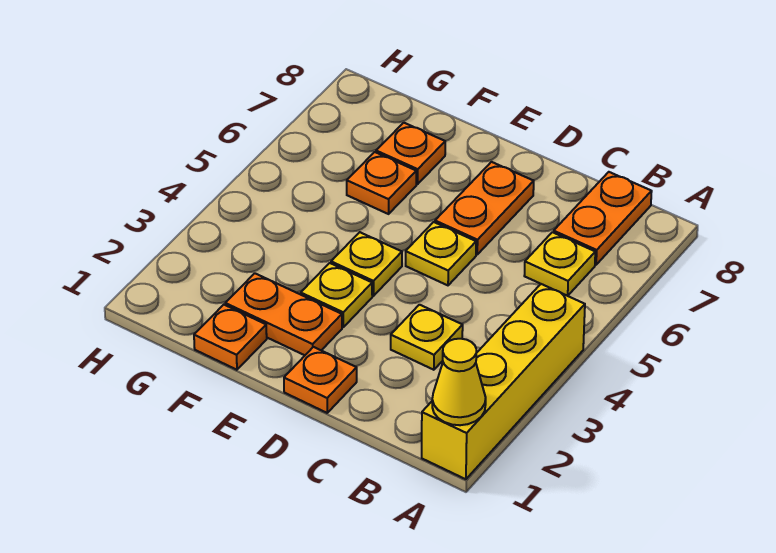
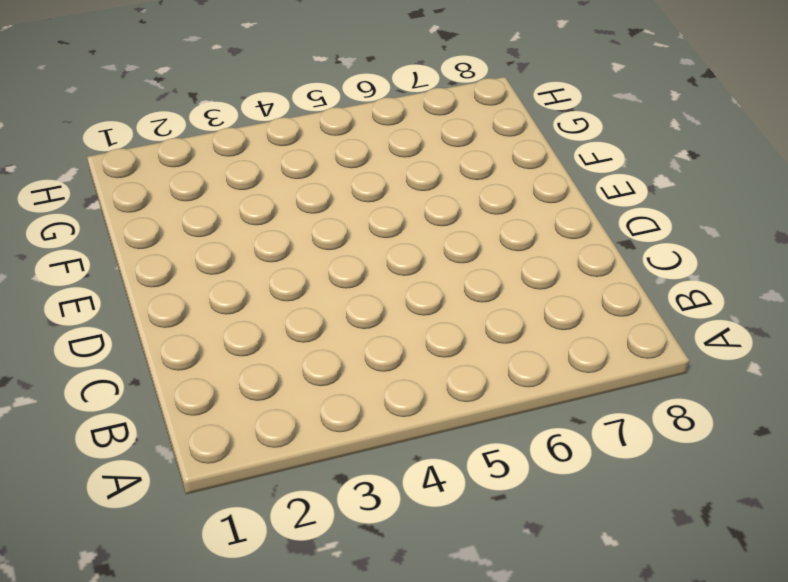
none -> yellow brick A1:A4 level 1
none -> yellow plate B6 level 1
none -> orange plate B7:B8 level 1

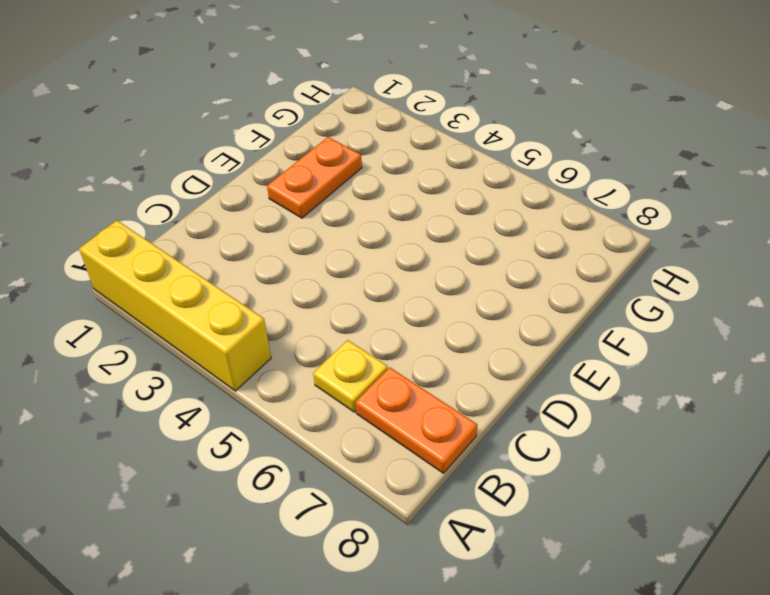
none -> yellow plate C3 level 1
none -> orange plate D1 level 1
none -> yellow plate D5 level 1

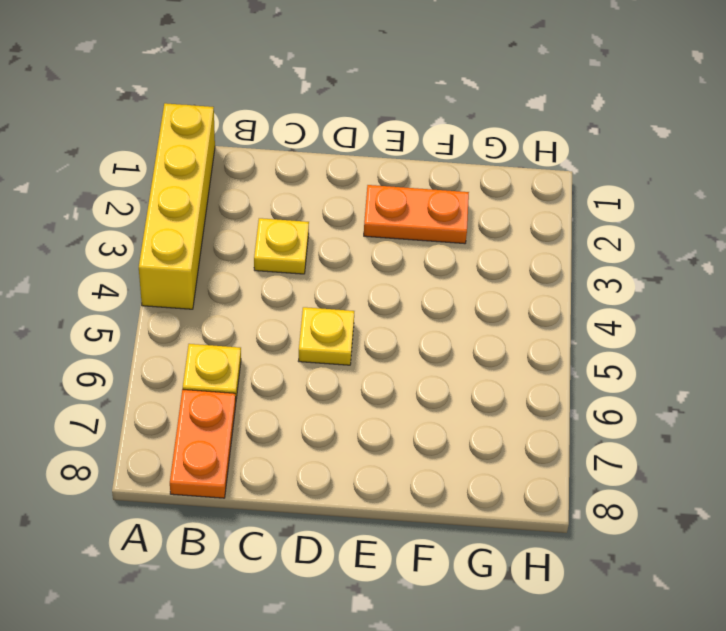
none -> orange plate D1 level 1
none -> orange plate D6:D7 level 1
none -> yellow plate E3 level 1

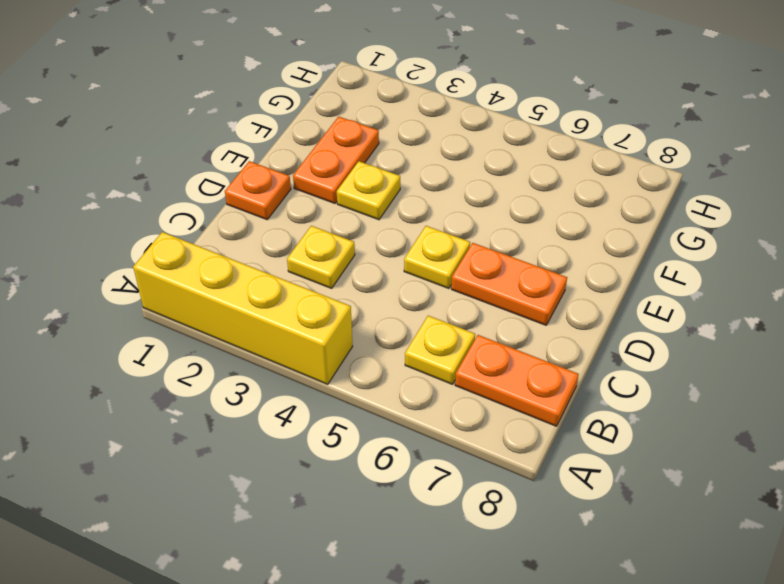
none -> yellow plate E4 level 1
none -> orange plate F1 level 1
none -> orange plate F6 level 1

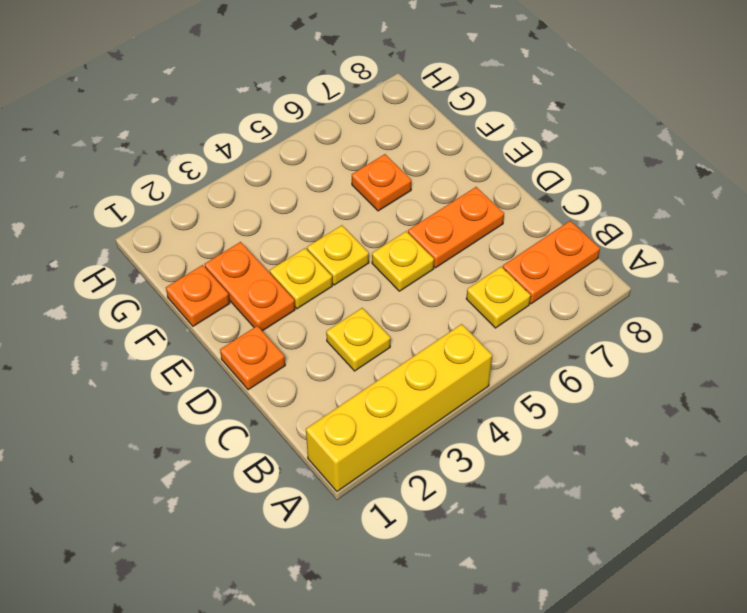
none -> orange plate F7 level 1
none -> yellow cone A1 level 2

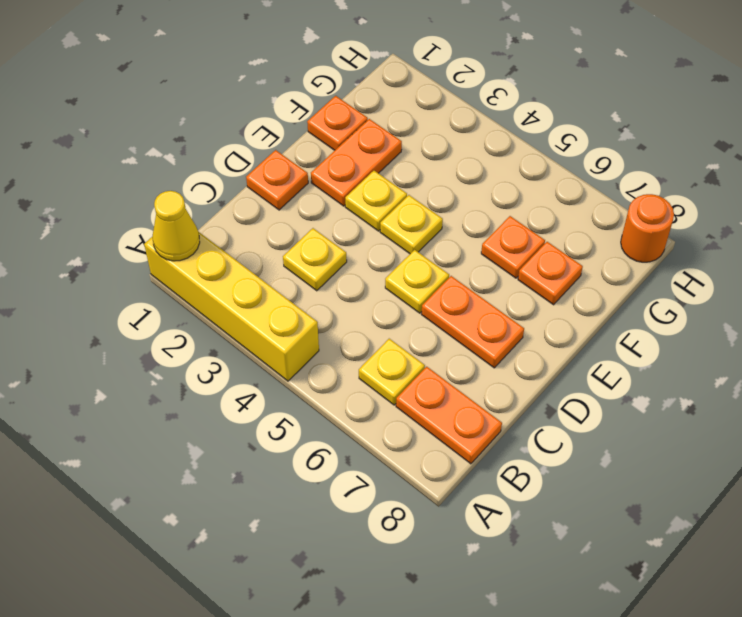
orange round brick H8 level 1 -> none

